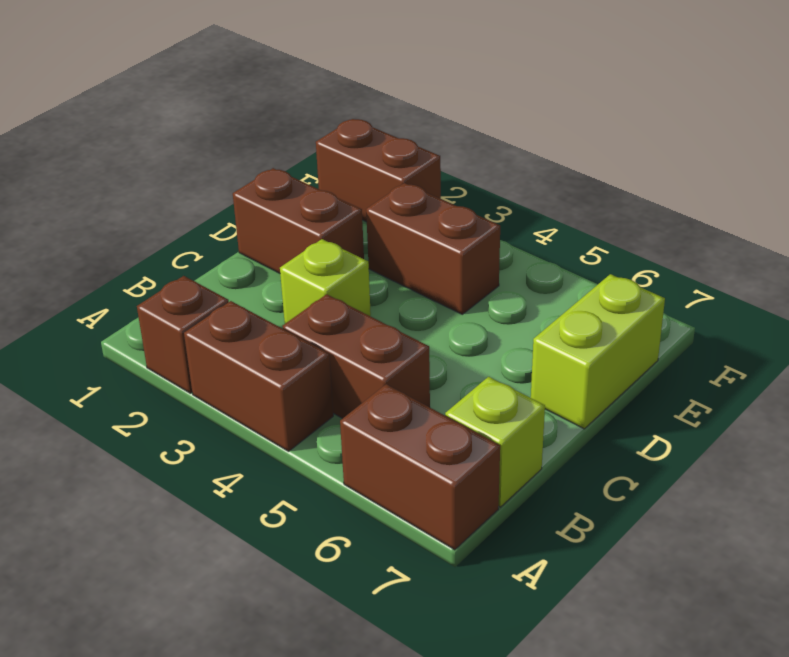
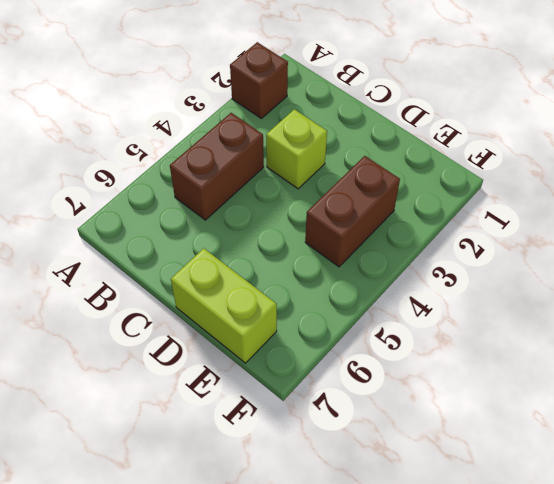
none -> brown brick A3:A4 level 1
none -> brown brick A6:A7 level 1

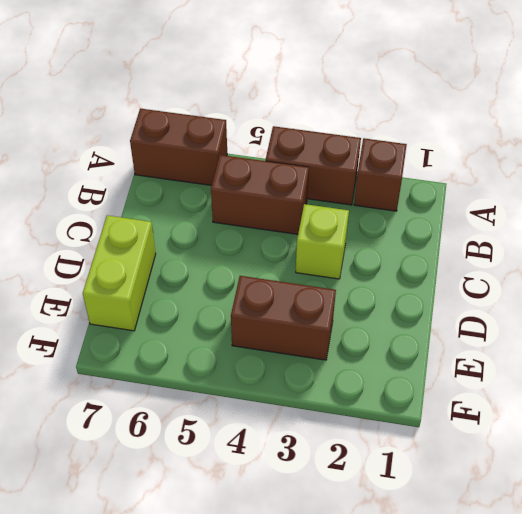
none -> lime brick B7 level 1
none -> brown brick D1:D2 level 1

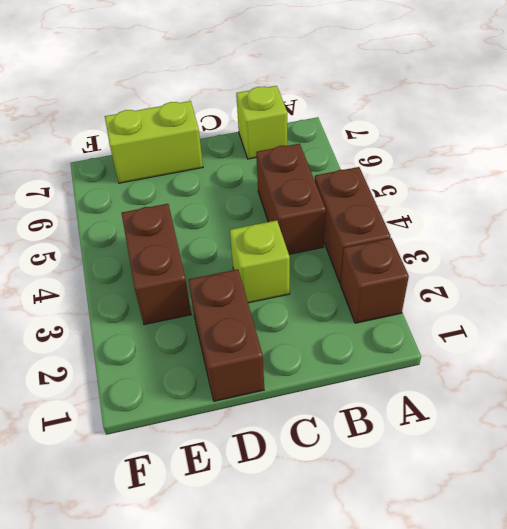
none -> brown brick A6:A7 level 1
none -> brown brick F1:F2 level 1

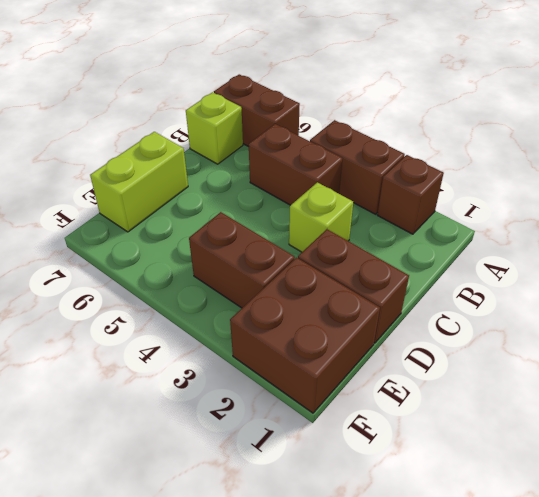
brown brick E1:F2 level 1 -> brown brick F1:F2 level 1

